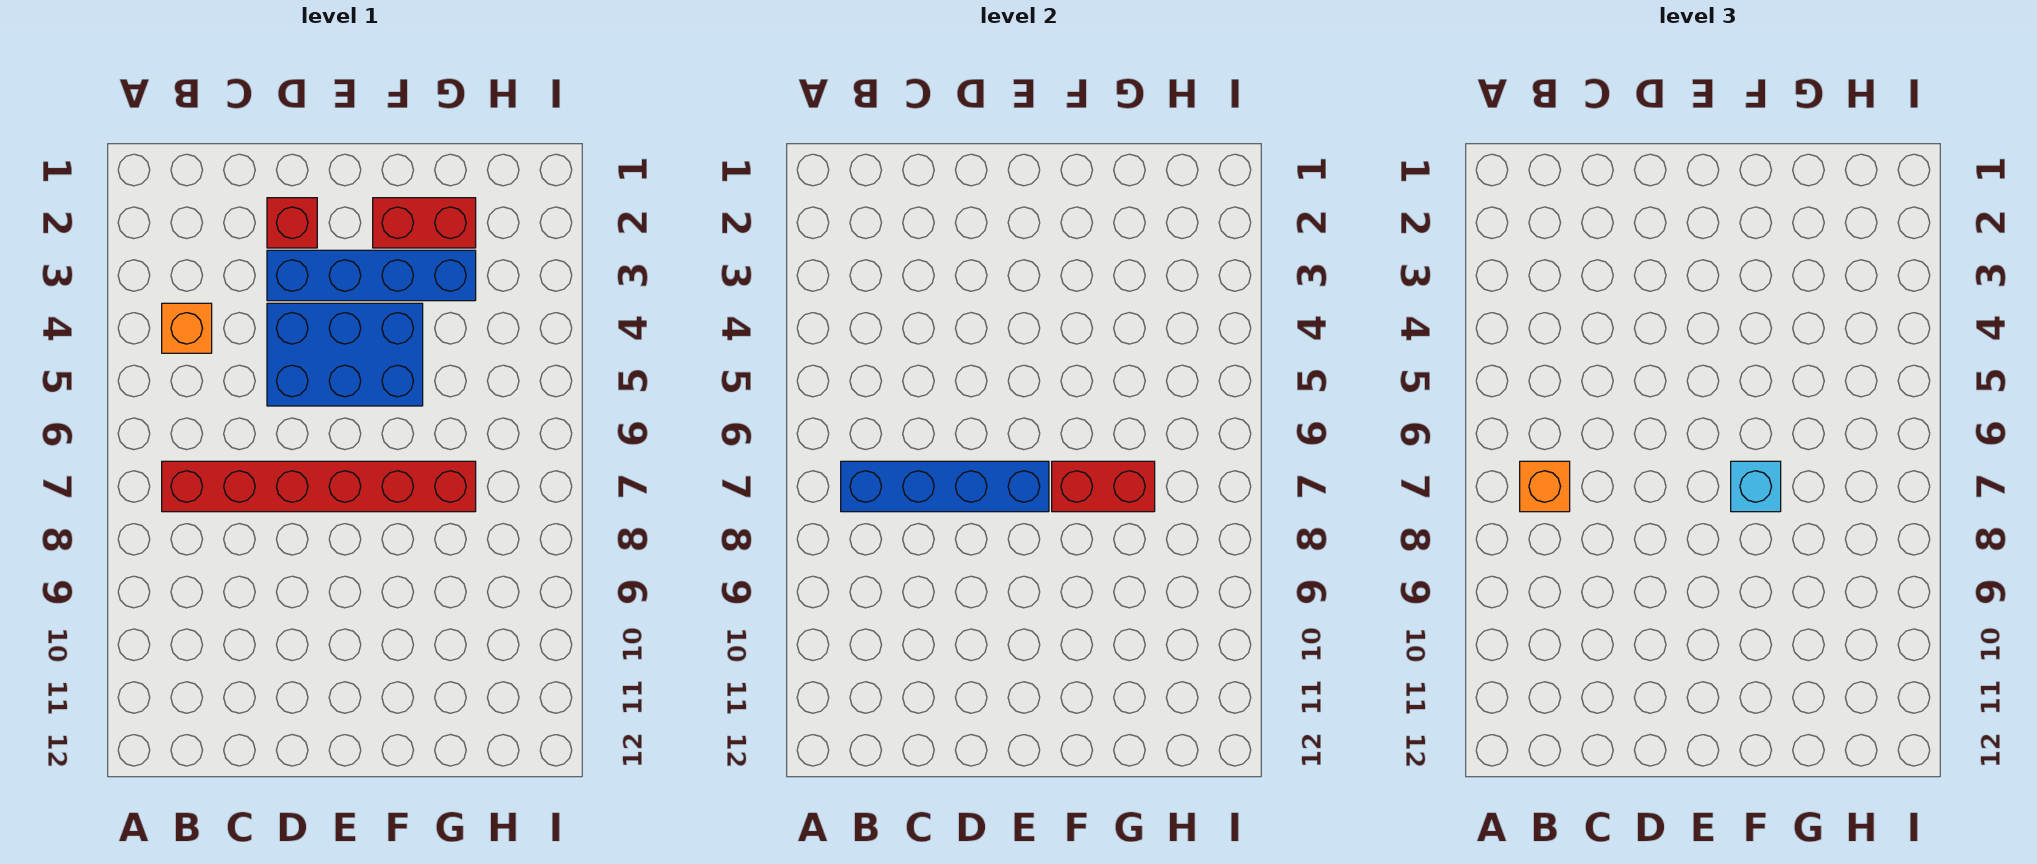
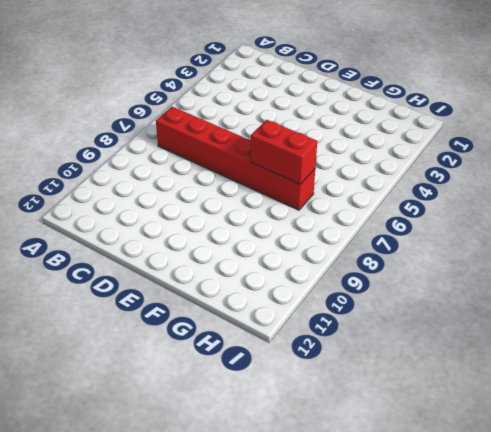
none -> orange brick B4 level 1
none -> red brick D2 level 1

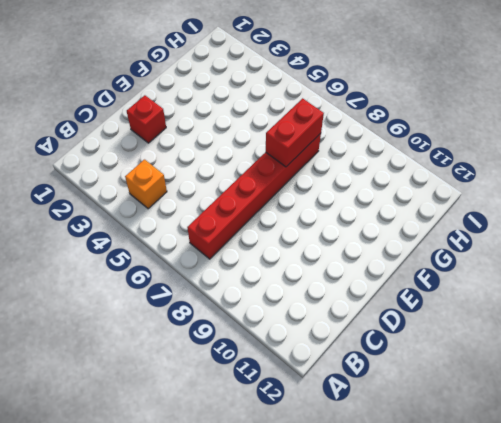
none -> blue brick D3:G3 level 1
none -> blue brick D4:F5 level 1

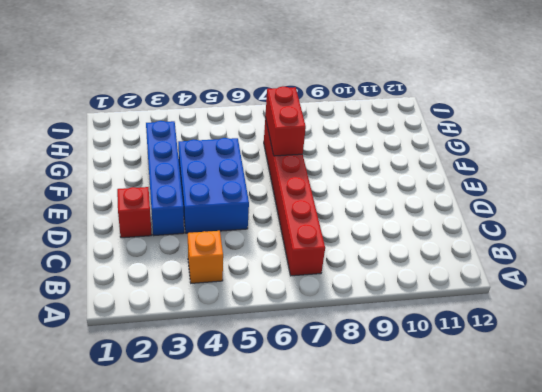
none -> red brick F2:G2 level 1
none -> blue brick B7:E7 level 2

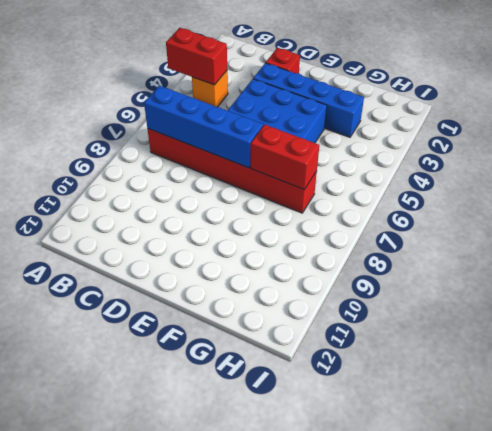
red brick A4:B4 level 2 -> red brick F2:G2 level 1
none -> orange brick B7 level 3
none -> cyan brick F7 level 3

